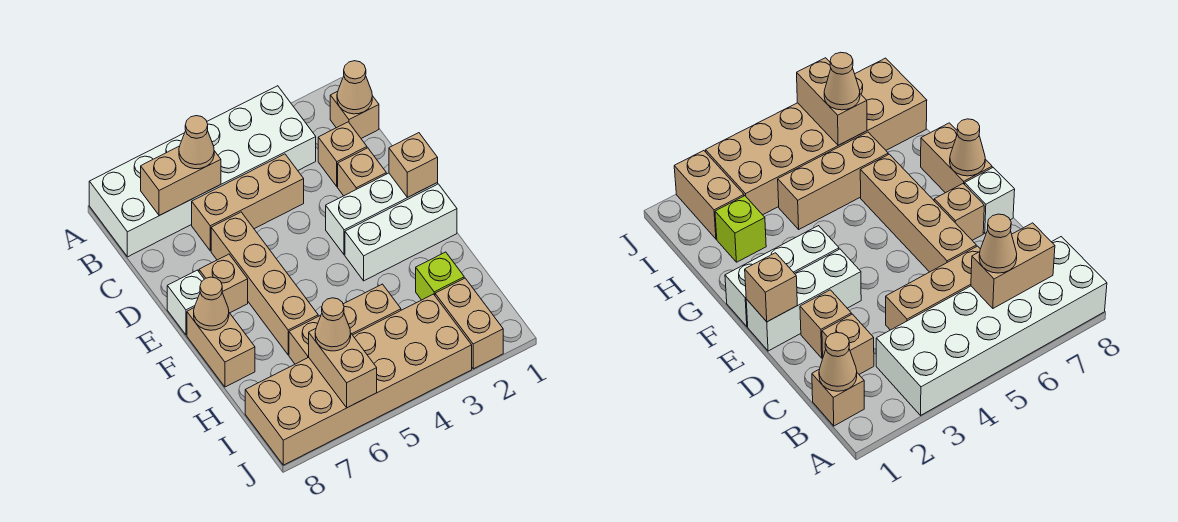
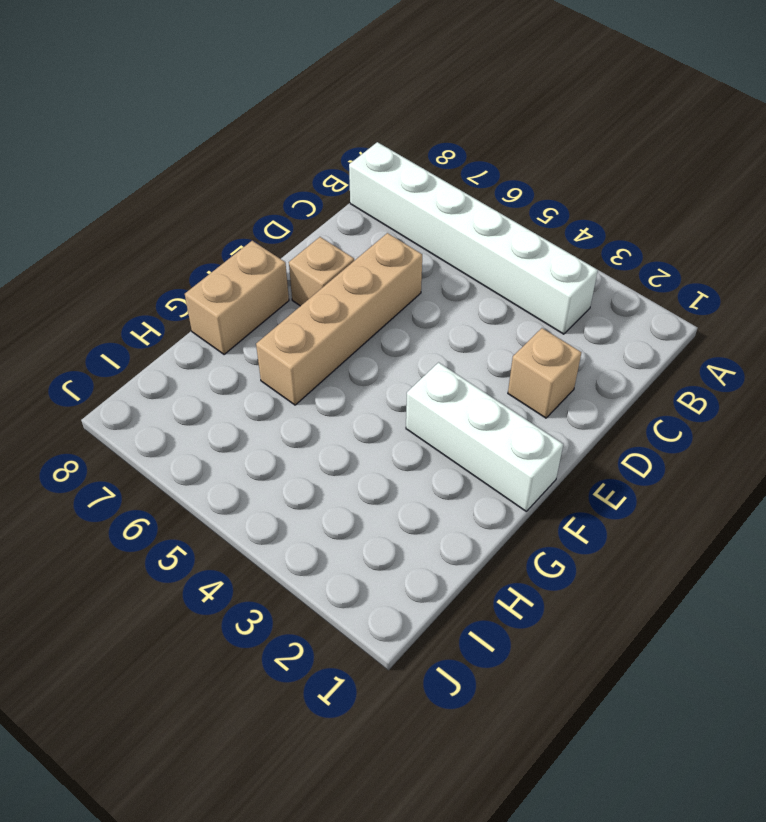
white brick B3:B8 level 1 -> white brick A3:B8 level 1
none -> tan brick B1 level 1
none -> tan brick C2 level 1
none -> tan brick C4:C6 level 1

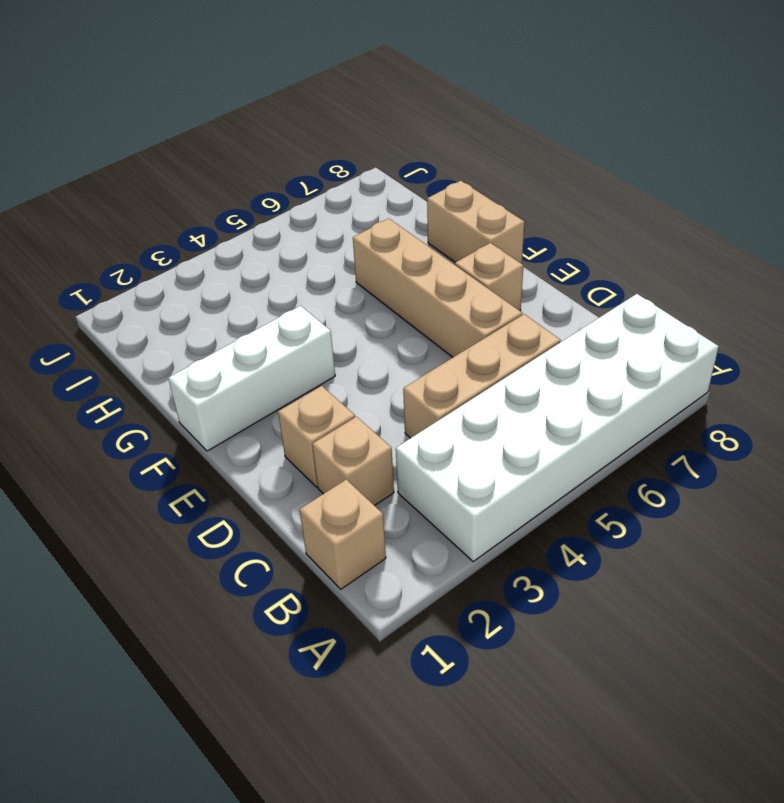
none -> white brick E1:E3 level 1
none -> white brick E8 level 1
none -> lime brick H2 level 1

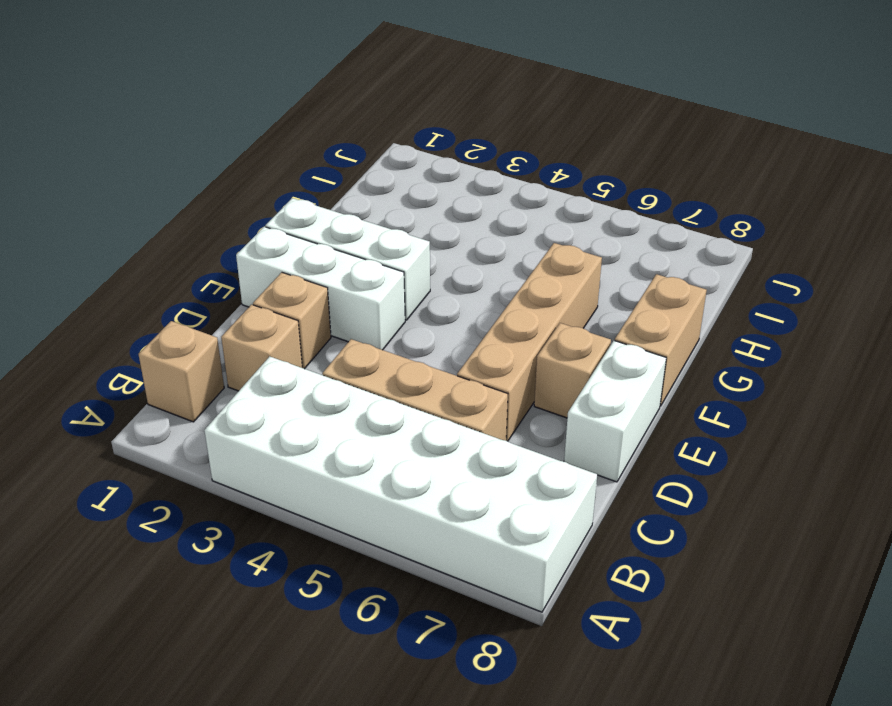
white brick D8:E8 level 1 -> white brick E8 level 1
none -> lime brick H2 level 1
none -> tan brick H4:H6 level 1
none -> tan brick I2:J2 level 1

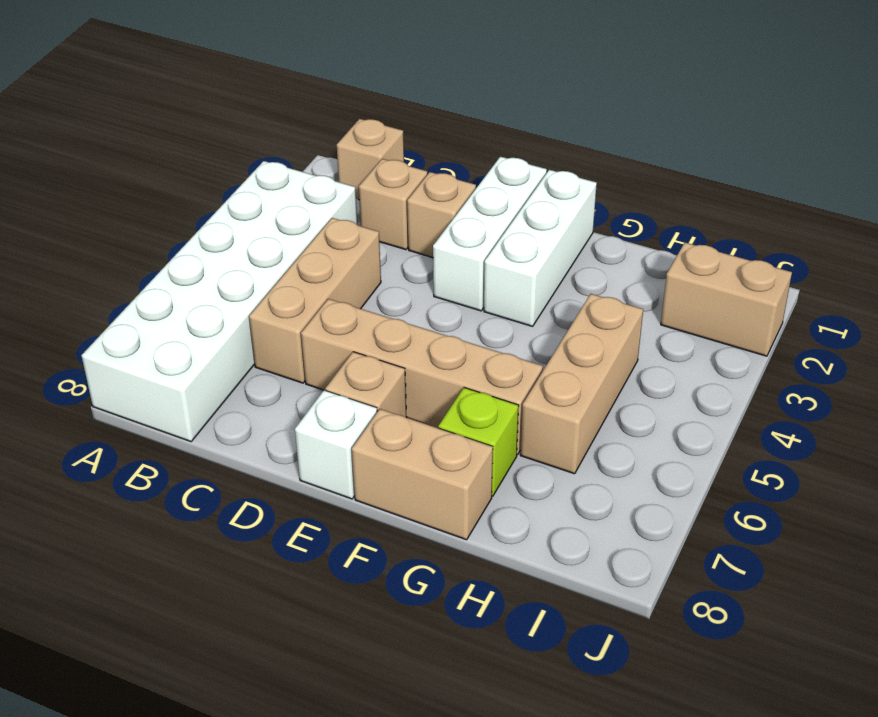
lime brick G7 level 1 -> lime brick H2 level 1
none -> tan brick I3:J8 level 1
none -> tan cone B1 level 2
none -> tan brick B6:B7 level 2

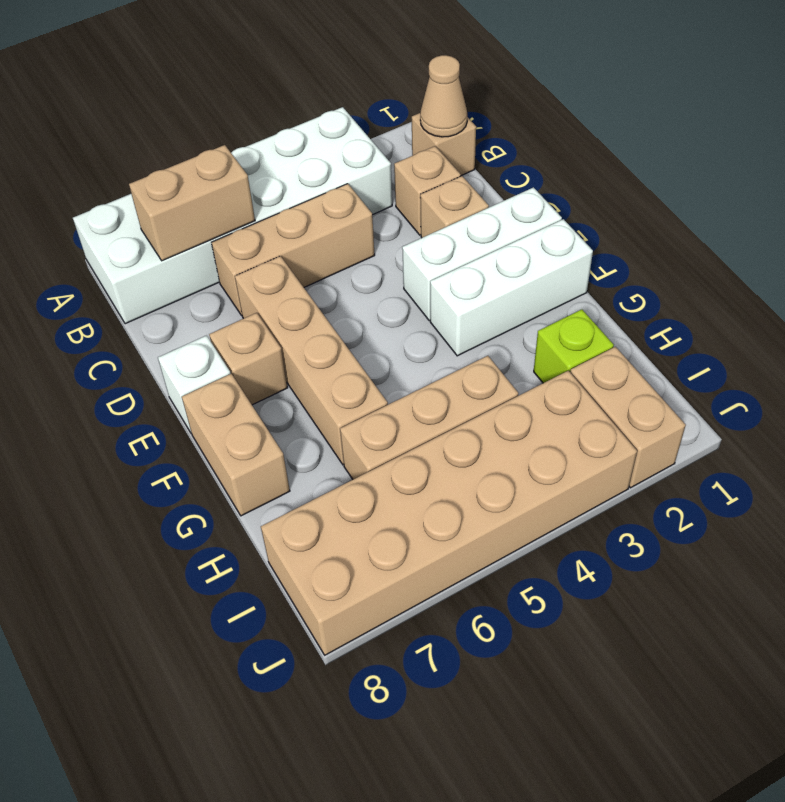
none -> tan brick E1 level 2
none -> tan cone F8 level 2
none -> tan brick I6:J6 level 2

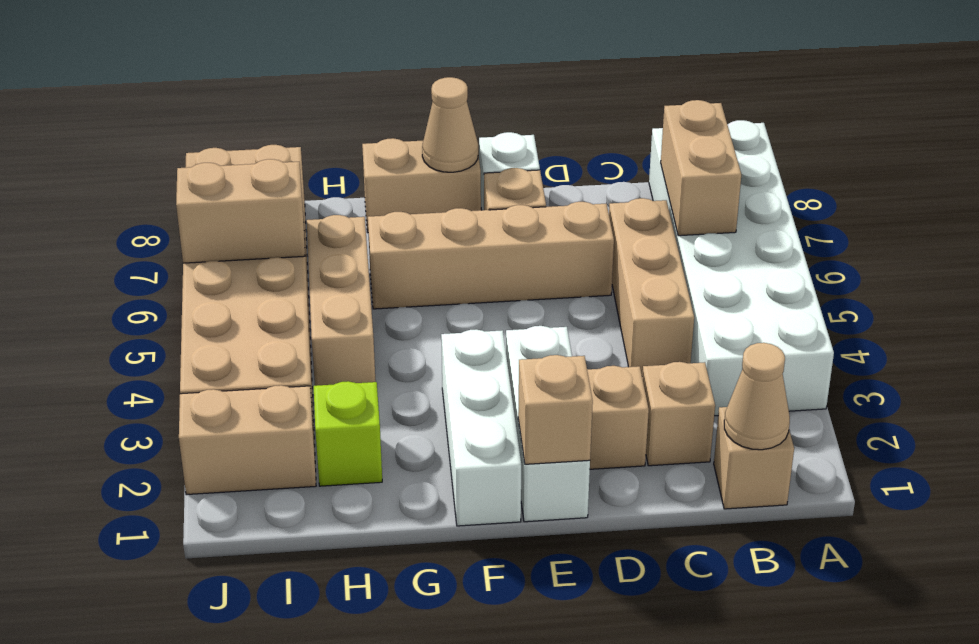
none -> tan cone B6 level 3
none -> tan cone I6 level 3

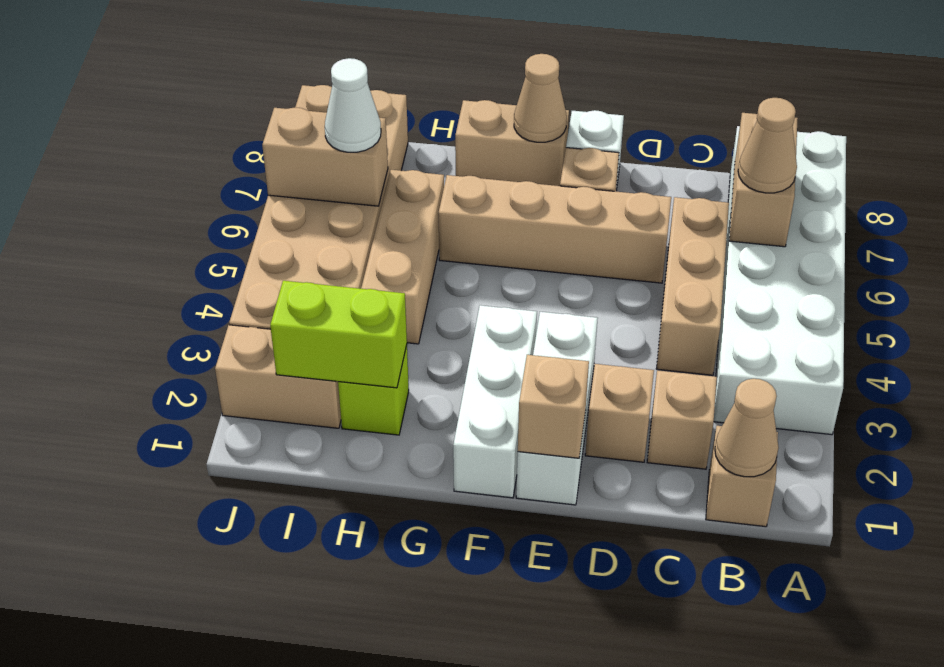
lime brick H2:I2 level 2 -> none
white cone I6 level 3 -> tan cone I6 level 3

